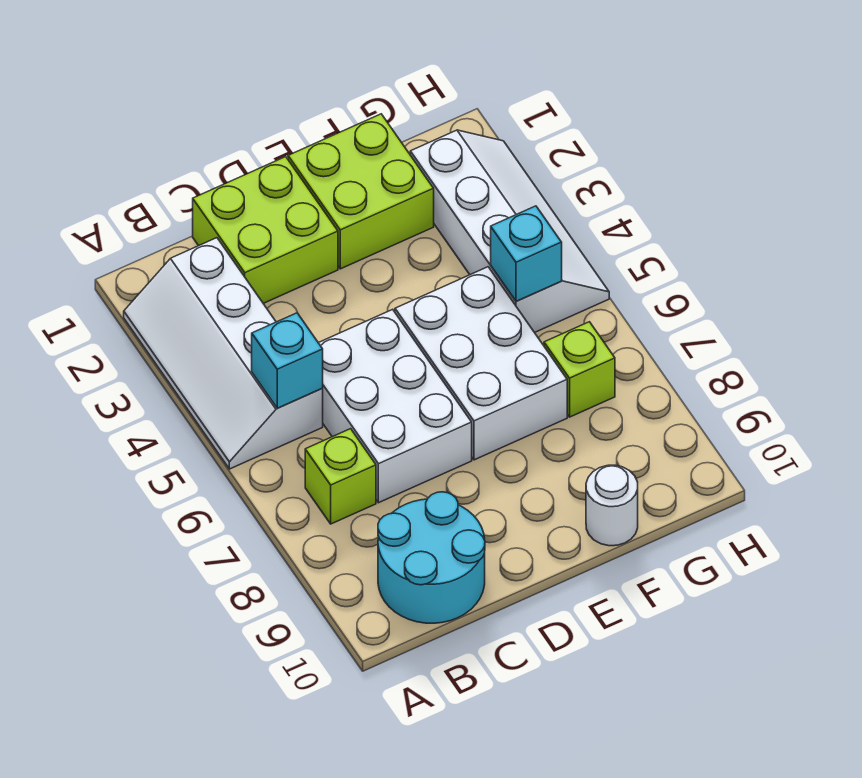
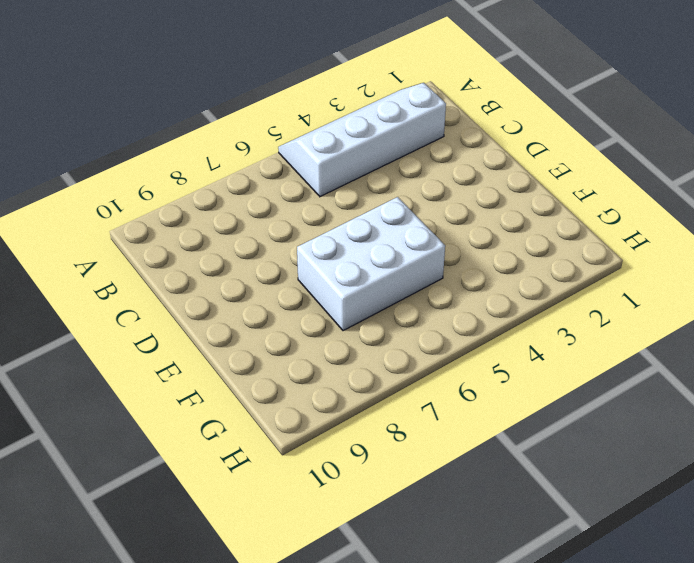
none -> lime brick B7 level 1
none -> cyan round brick B9:C10 level 1
none -> lime brick C1:D2 level 1

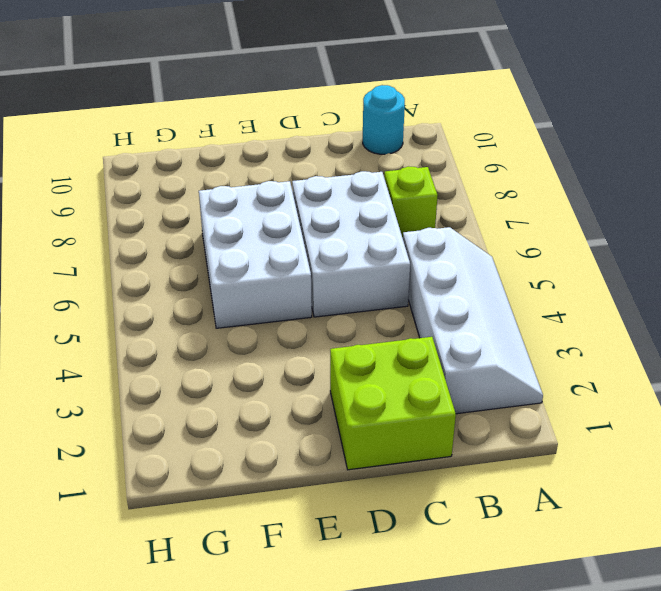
cyan round brick B10 level 1 -> cyan round brick B9:C10 level 1
none -> lime brick E1:F2 level 1
none -> white round brick F10 level 1
none -> white slope G2:H5 level 1 top G

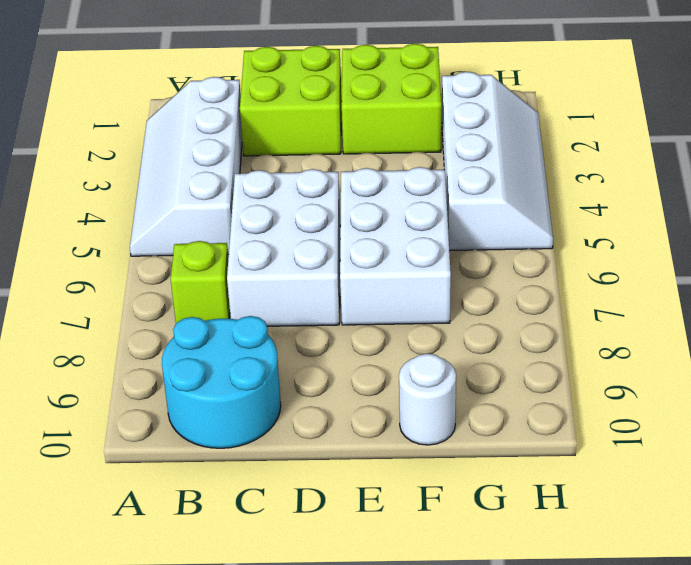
none -> lime brick G7 level 1
none -> cyan brick B5 level 2
none -> cyan brick G5 level 2

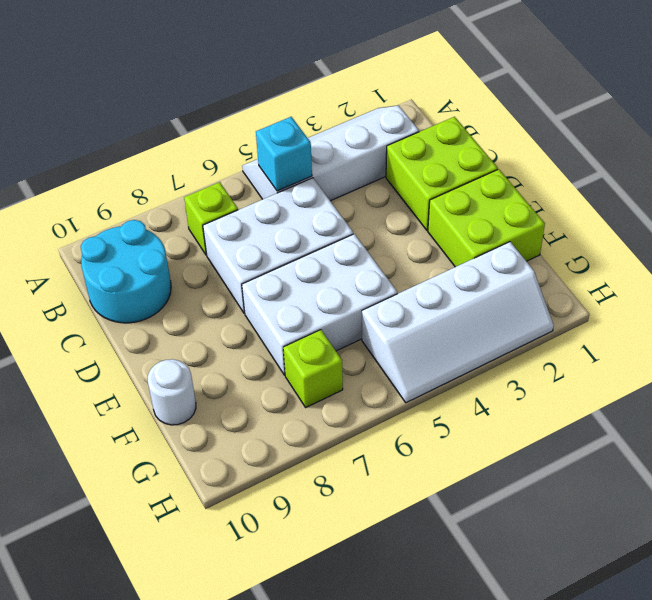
none -> cyan brick G5 level 2

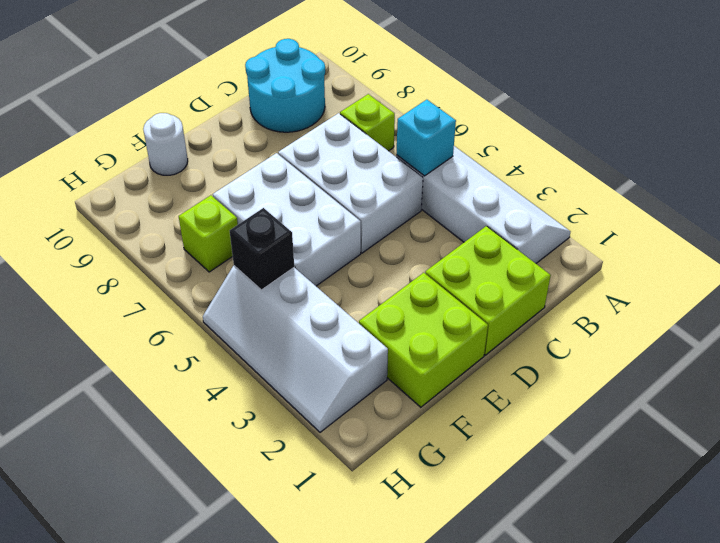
black brick G5 level 2 -> cyan brick G5 level 2

